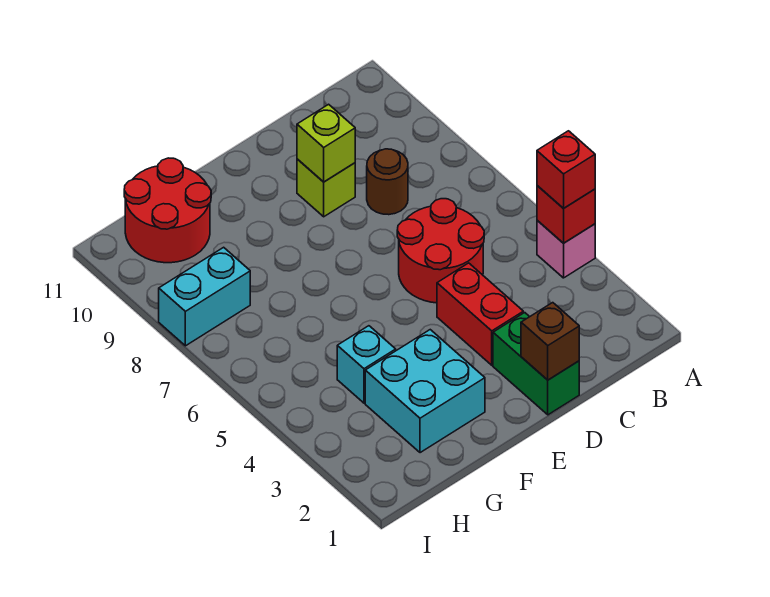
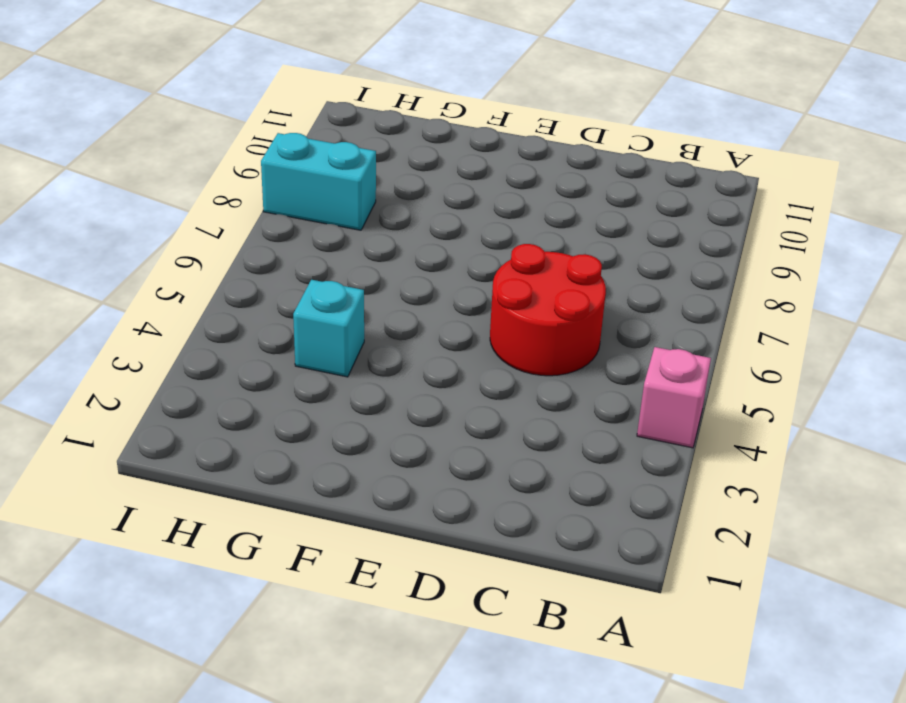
none -> brown round brick C8 level 1
none -> green brick D1:D2 level 1
none -> red brick D3:D4 level 1

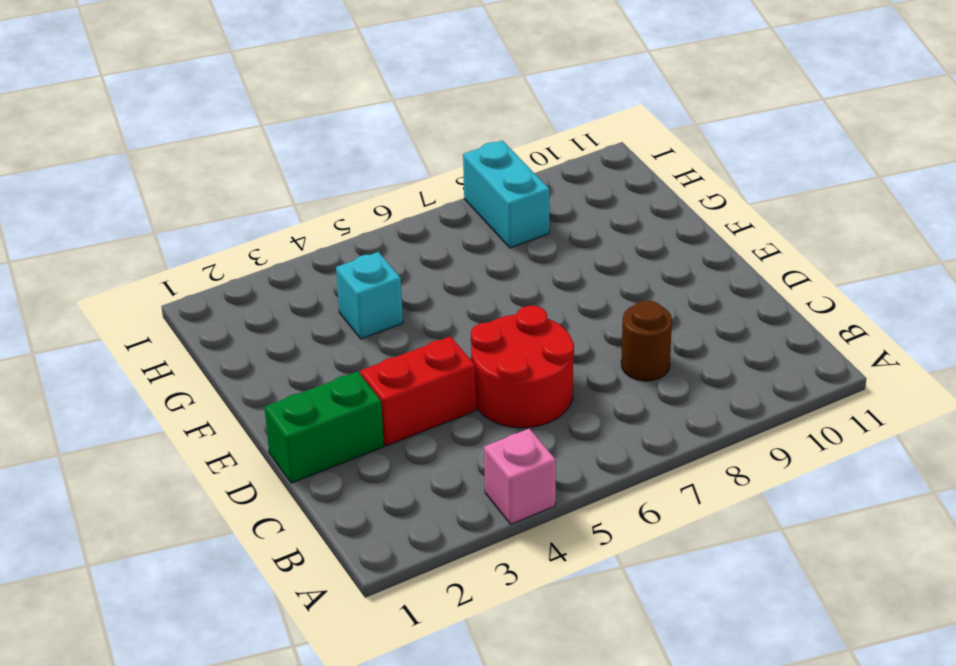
none -> lime brick D9 level 1
none -> cyan brick F2:G3 level 1
none -> red round brick G10:H11 level 1

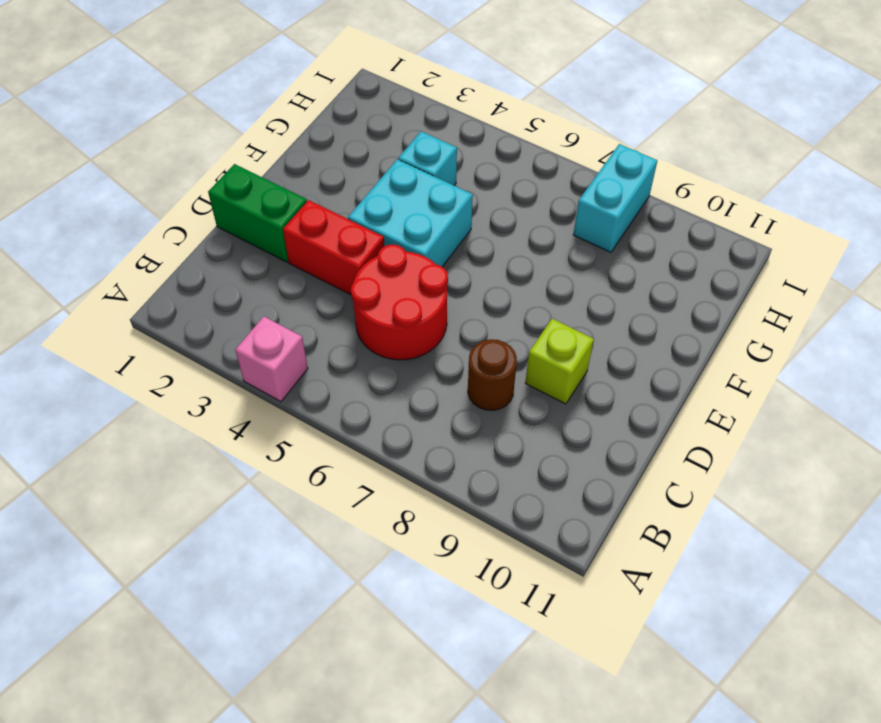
cyan brick E4:F5 level 1 -> cyan brick F2:G3 level 1
none -> red round brick G10:H11 level 1
none -> red brick A4 level 2
none -> brown brick D1 level 2

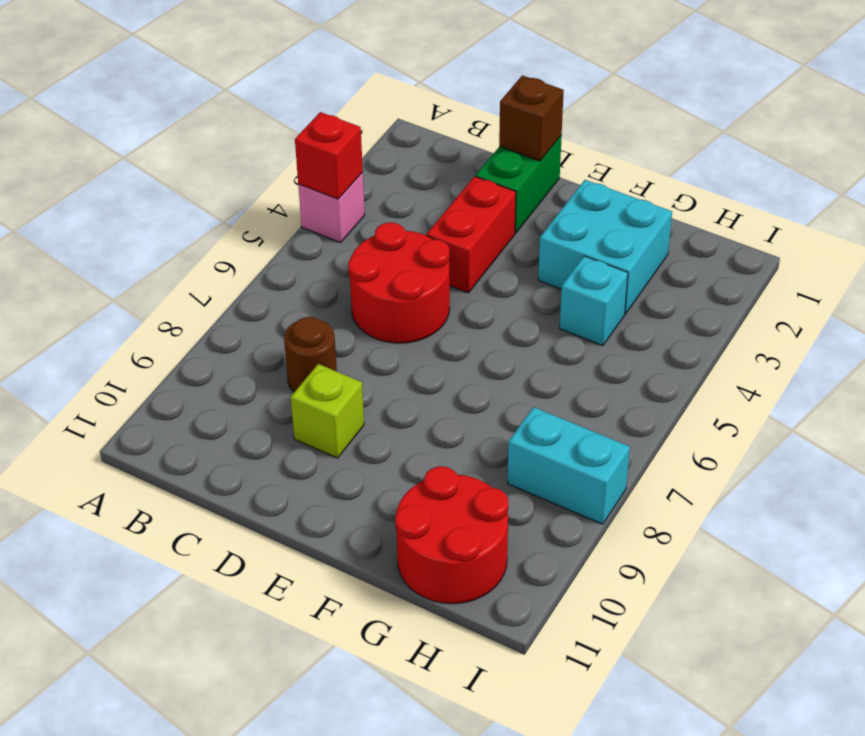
none -> lime brick D9 level 2
none -> red brick A4 level 3

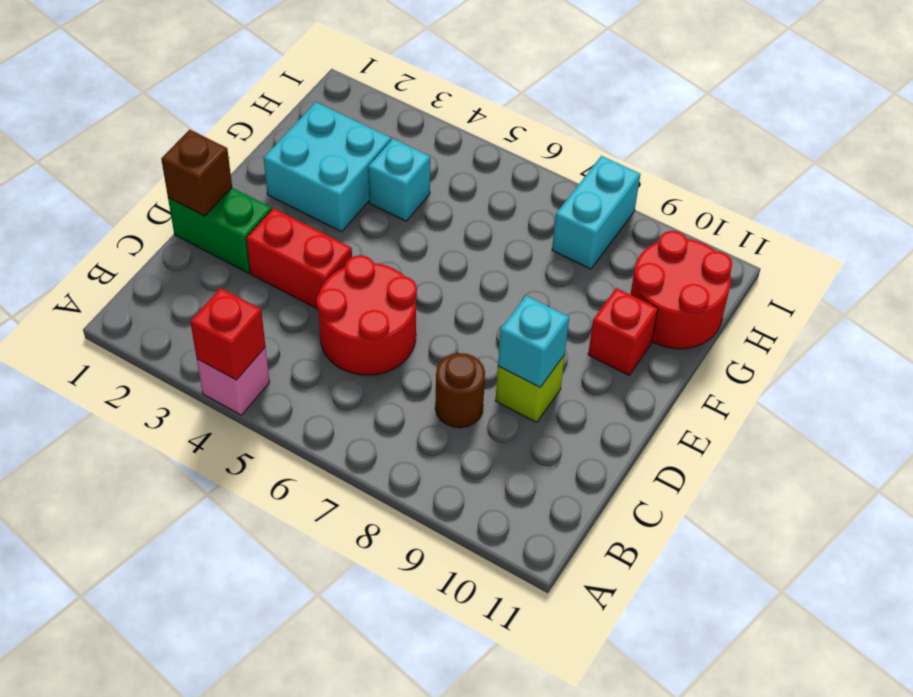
cyan brick D9 level 2 -> lime brick D9 level 2
red brick F10 level 1 -> red brick A4 level 3

